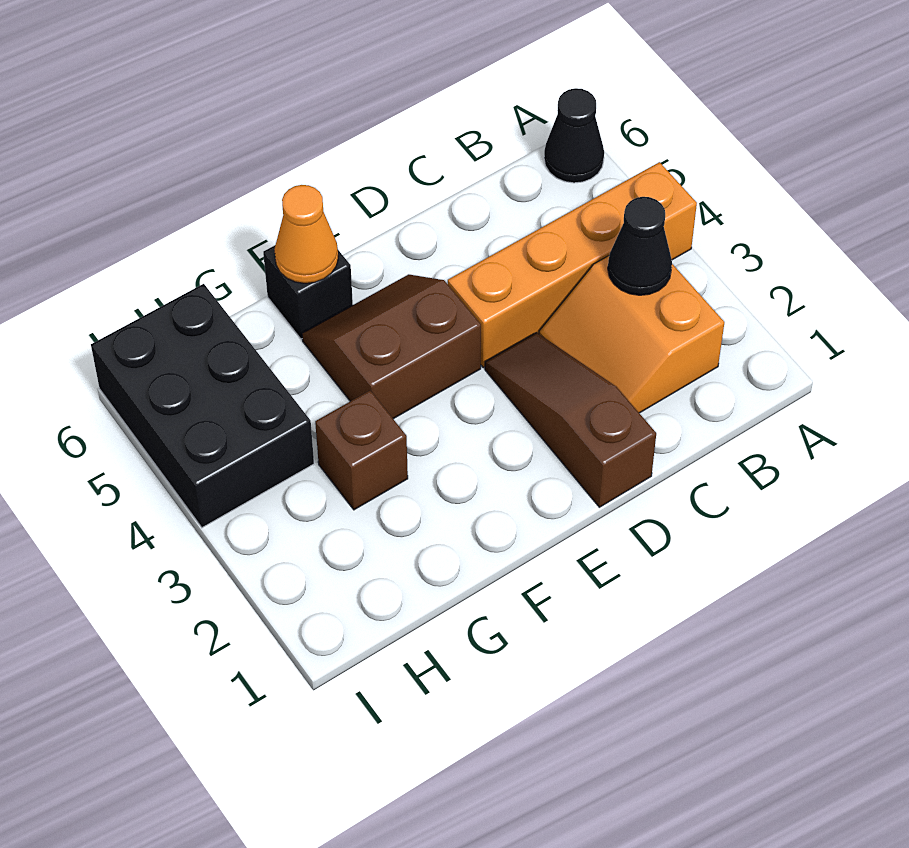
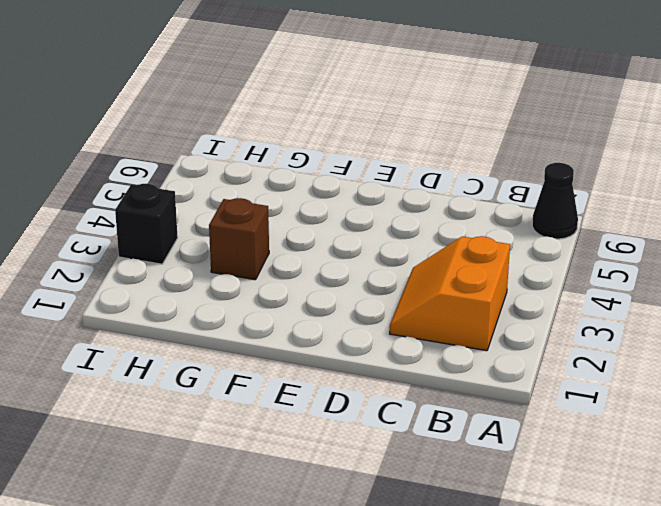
black brick I3 level 1 -> black brick F6 level 1
none -> orange brick A4:D4 level 1
none -> brown slope D1:D3 level 1 top 1

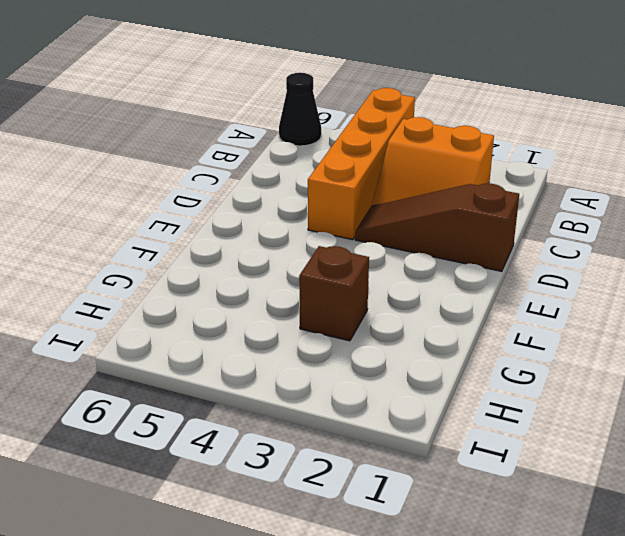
none -> brown slope E4:F5 level 1 top 4
none -> black brick F6 level 1

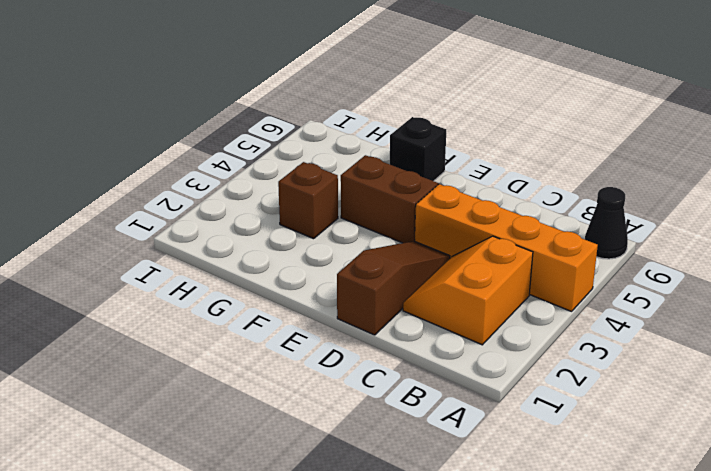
none -> black brick H4:I6 level 1
none -> black cone B3 level 2

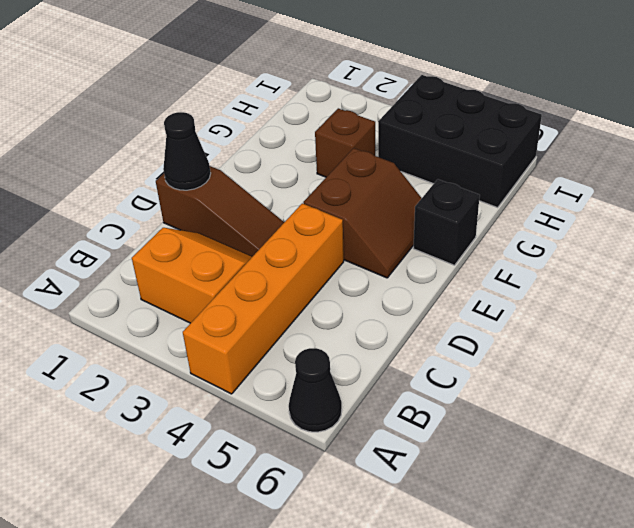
black cone D1 level 2 -> black cone B3 level 2
none -> orange cone F6 level 2

